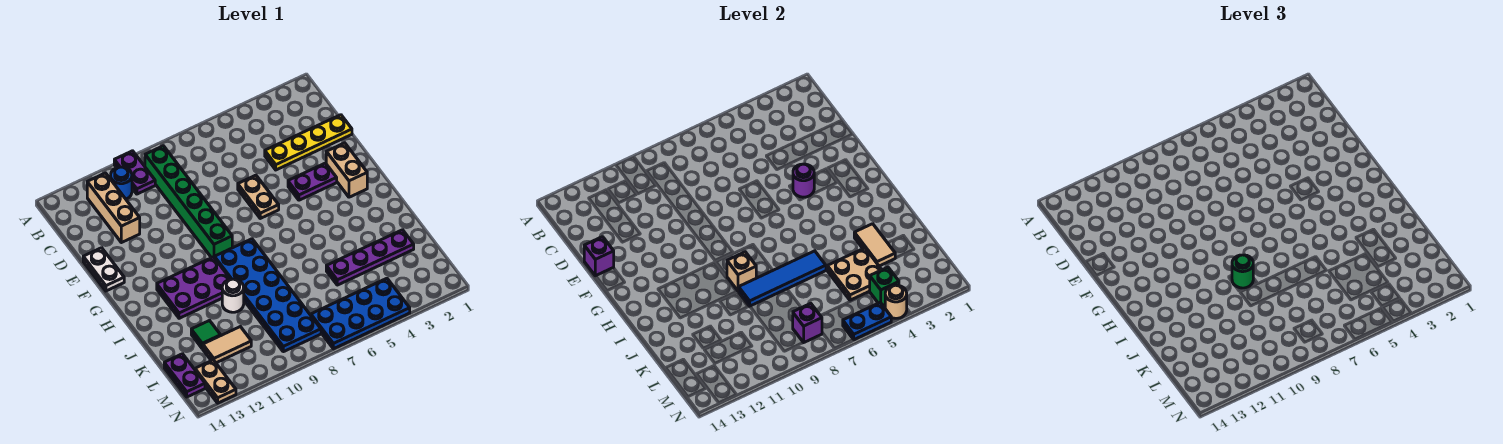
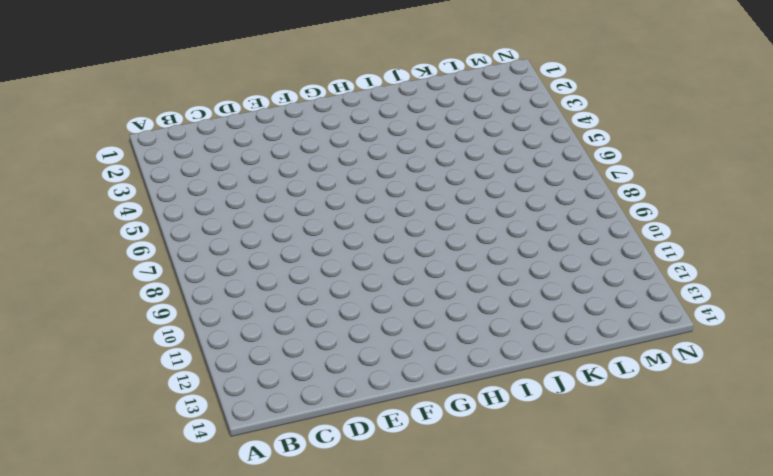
none -> purple plate A10:B10 level 1
none -> green brick B9:G9 level 1
none -> blue round brick B11 level 1

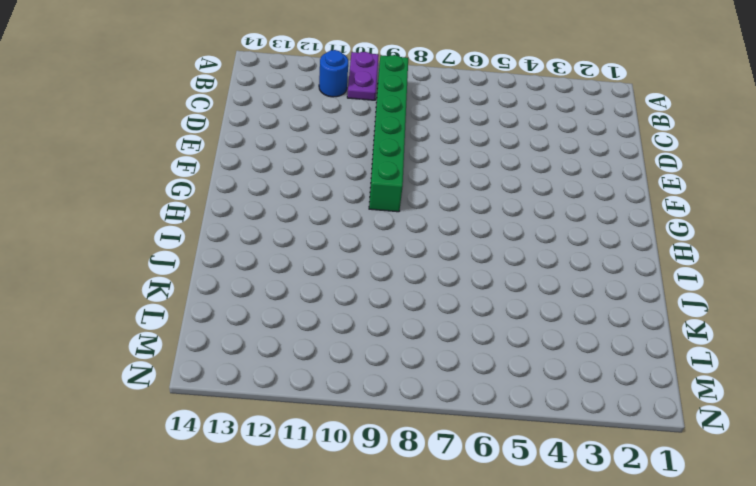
none -> tan brick B12:D12 level 1
none -> yellow plate D1:D4 level 1
none -> tan plate E6:F6 level 1

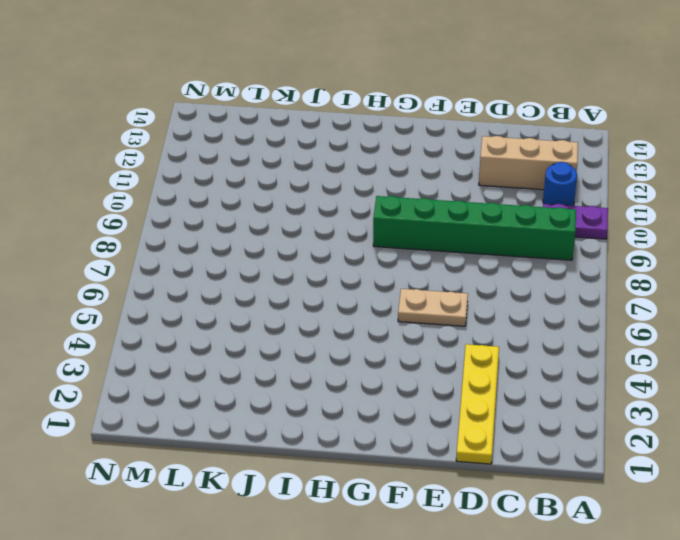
none -> white plate E14:F14 level 1
none -> tan brick F2:G2 level 1
none -> purple plate F3:F4 level 1

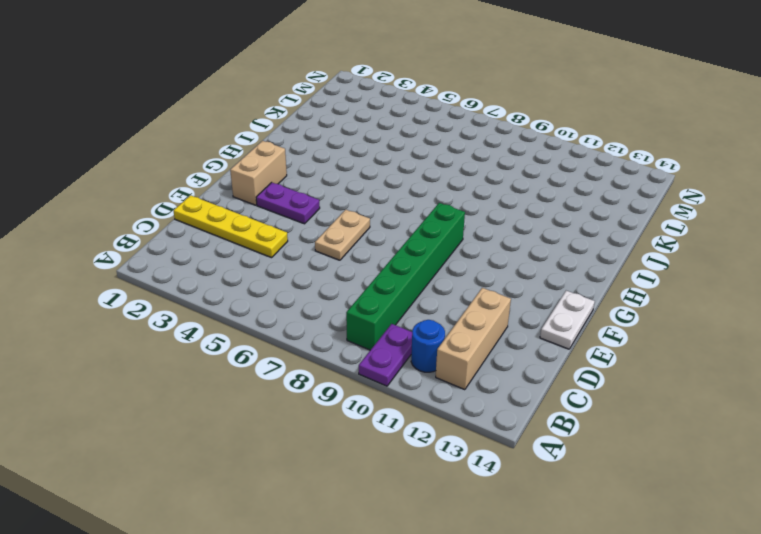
none -> blue plate H8:M9 level 1
none -> purple plate H10:I12 level 1
none -> white round brick J10 level 1

